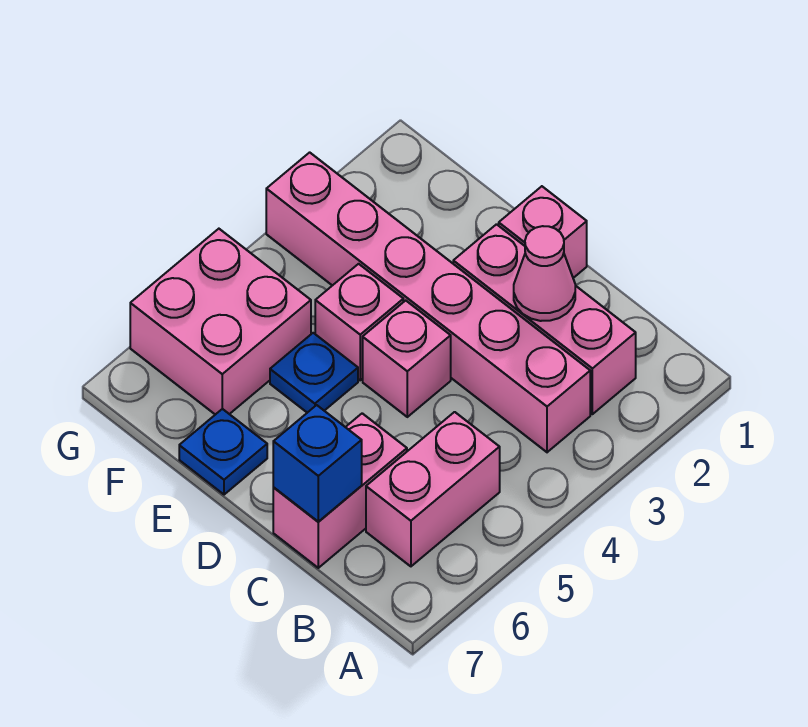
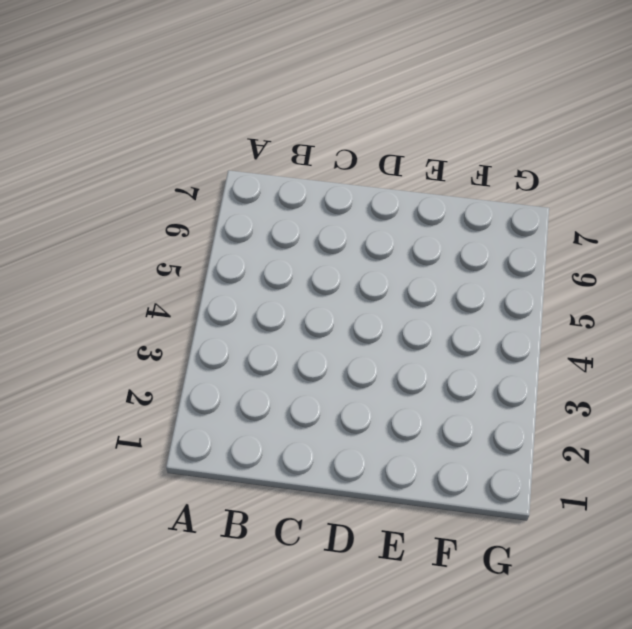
none -> pink brick B2:D2 level 1
none -> pink brick B3:G3 level 1
none -> pink brick B5:B6 level 1

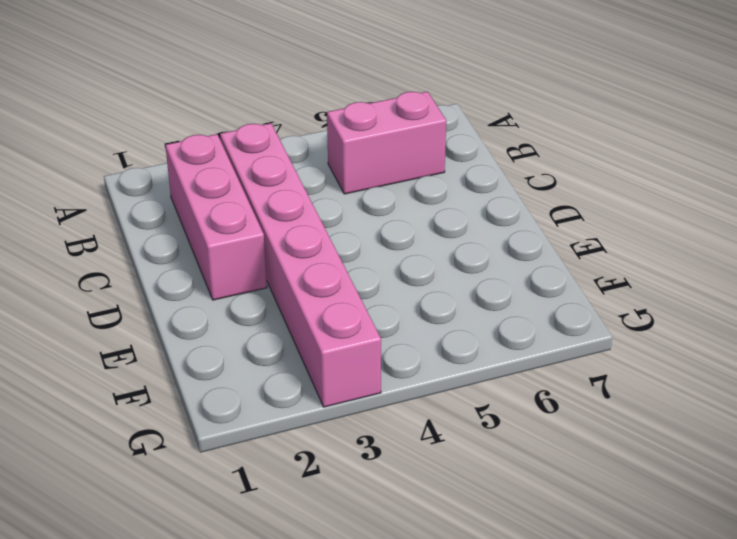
none -> pink brick C6:C7 level 1
none -> pink brick D1 level 1
none -> pink brick D4 level 1

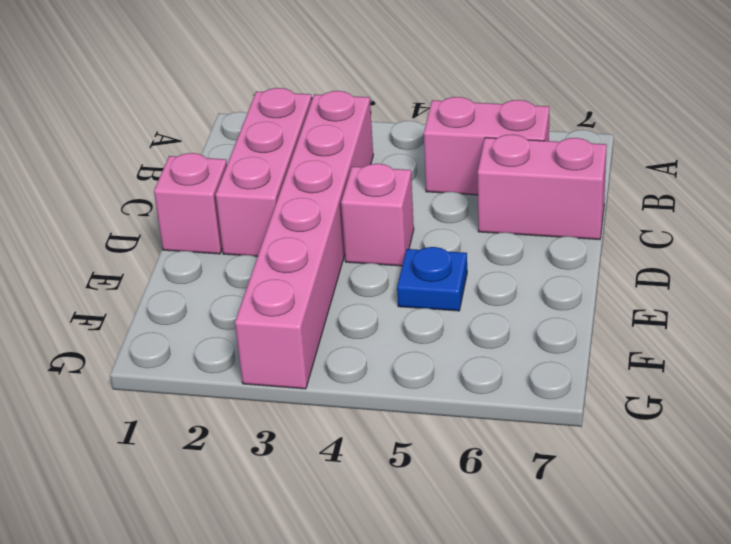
none -> pink brick E4 level 1
none -> blue plate E7 level 1
none -> pink brick F5:G6 level 1

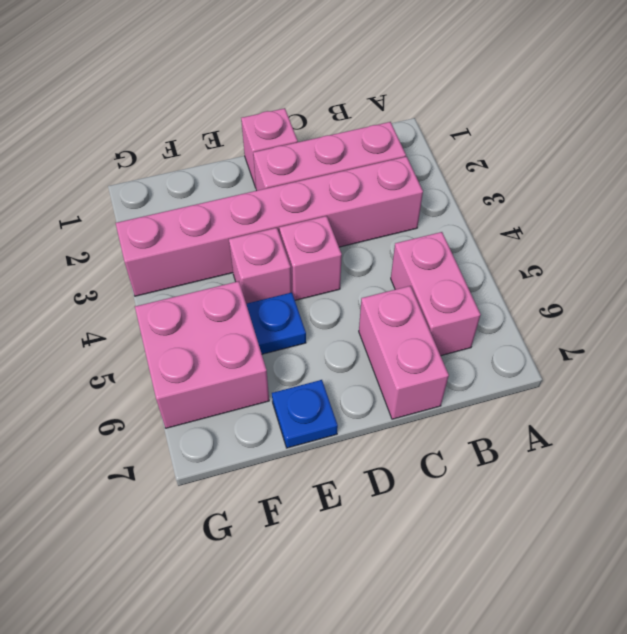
none -> pink cone C2 level 2
none -> blue brick C7 level 2

